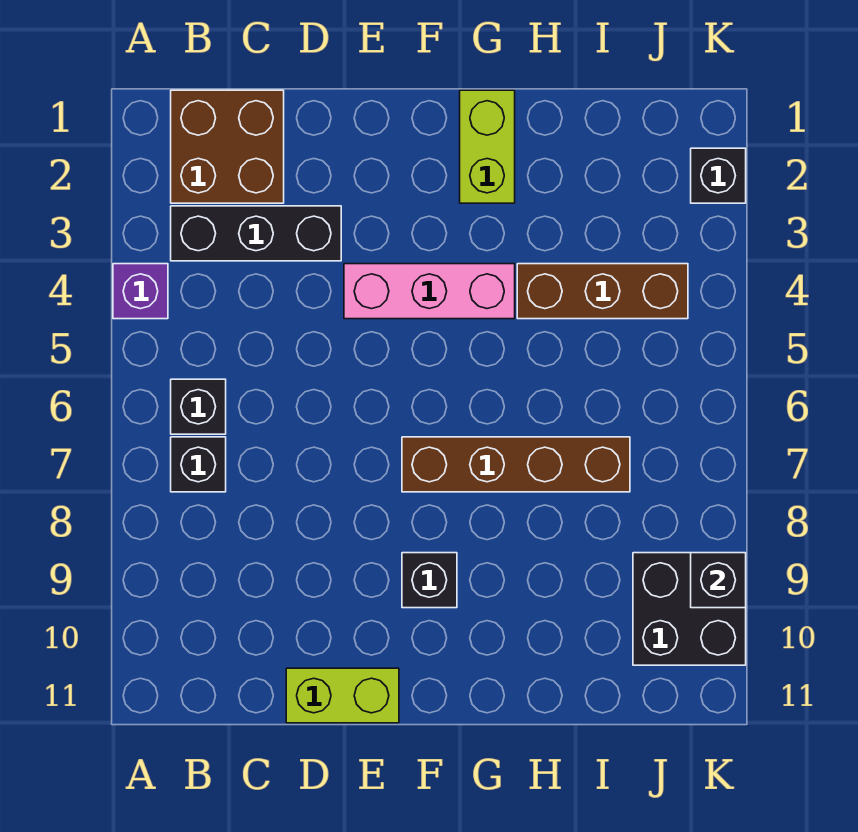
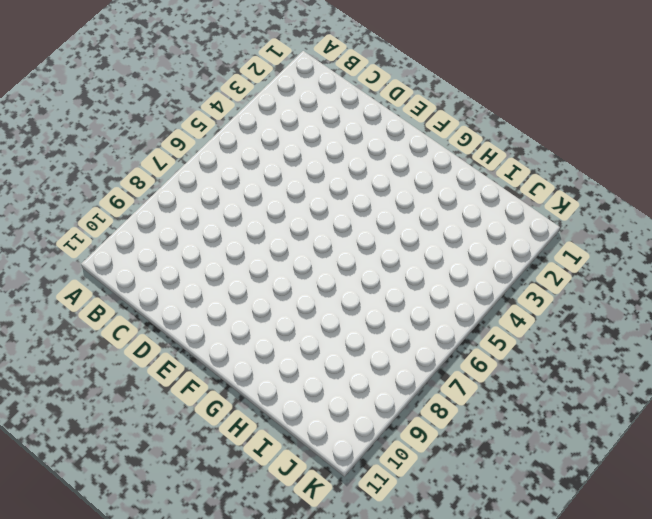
none -> purple brick A4 level 1
none -> brown brick B1:C2 level 1
none -> black brick B3:D3 level 1

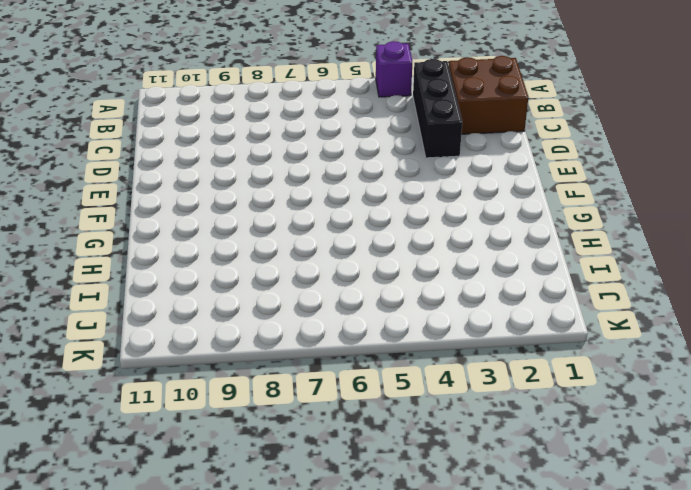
none -> black brick B6 level 1
none -> black brick B7 level 1
none -> lime brick D11:E11 level 1

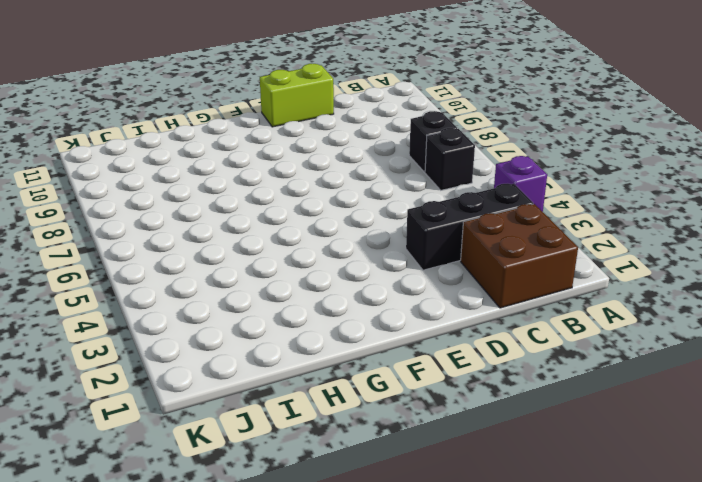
none -> pink brick E4:G4 level 1
none -> brown brick F7:I7 level 1
none -> black brick F9 level 1

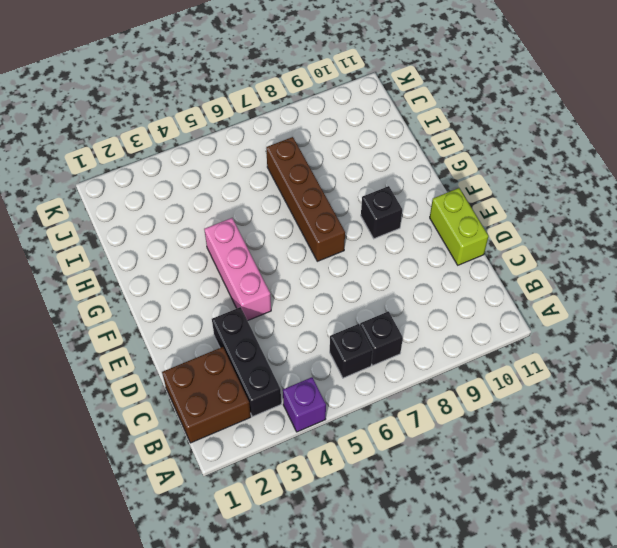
none -> lime brick G1:G2 level 1
none -> brown brick H4:J4 level 1
none -> black brick J9:K10 level 1

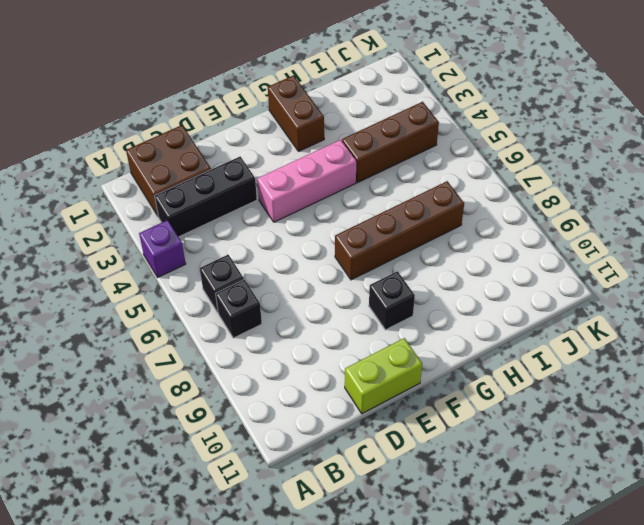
brown brick G1:G2 level 1 -> lime brick G1:G2 level 1
none -> black brick J9:K10 level 1
none -> black brick K2 level 1
none -> black brick K9 level 2

